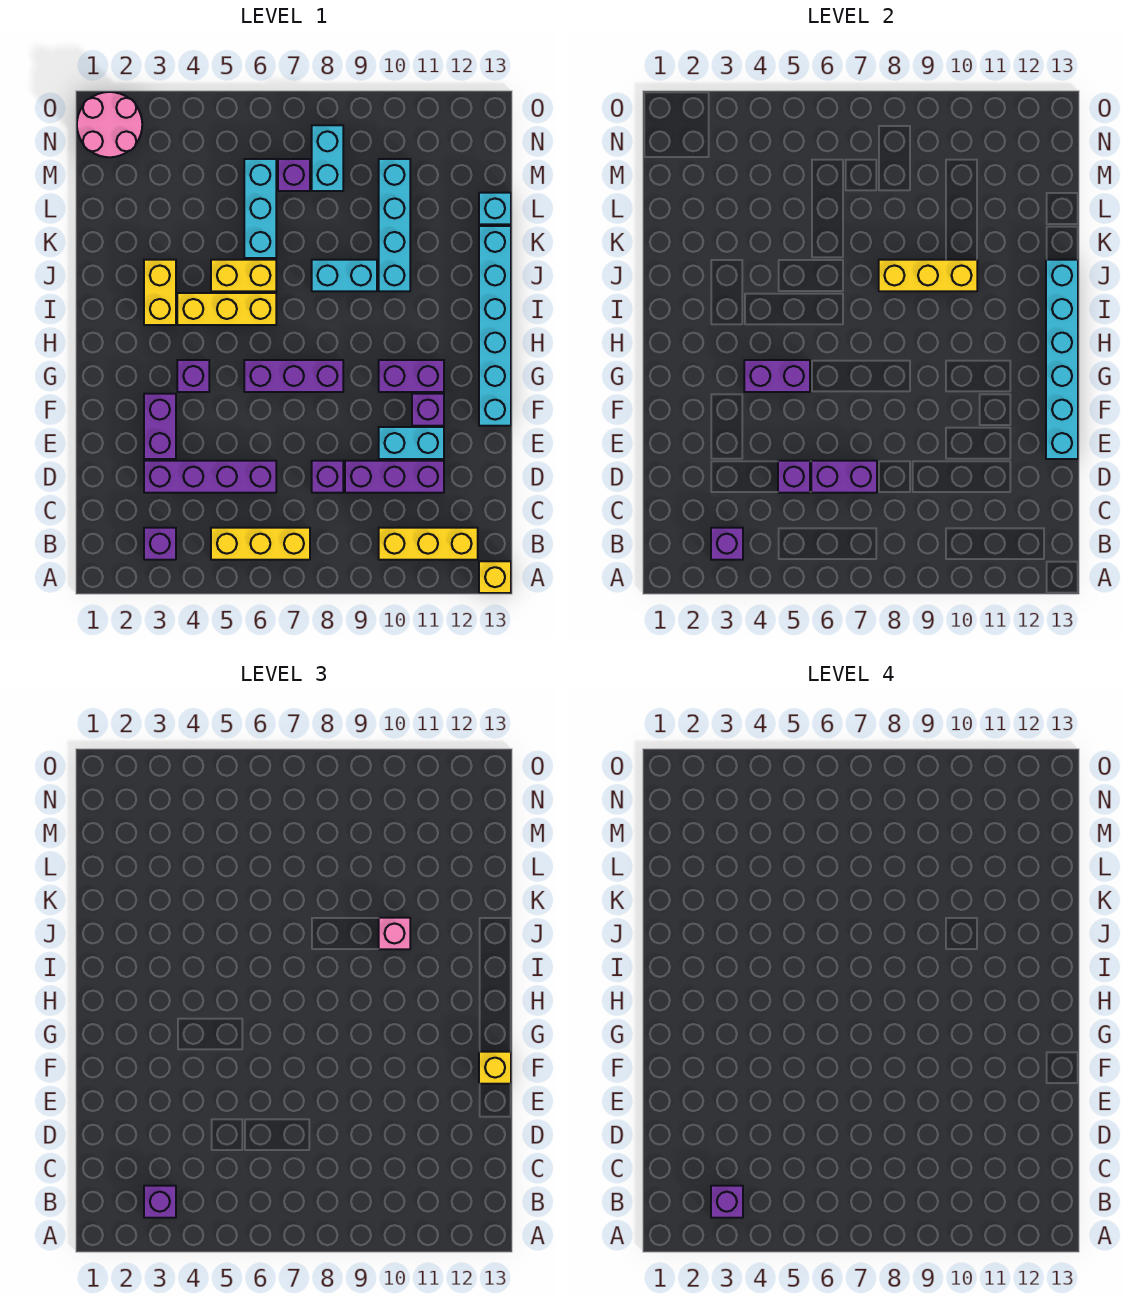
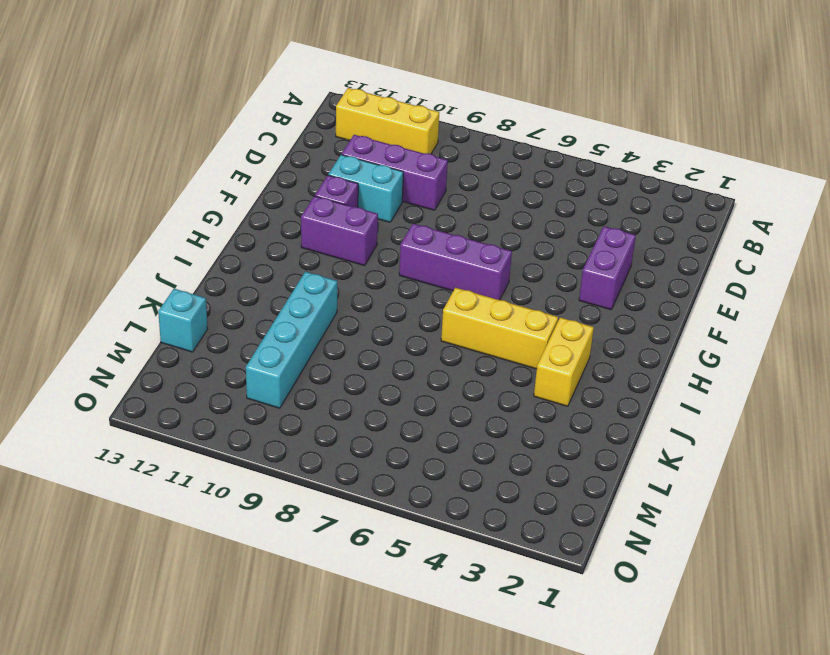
none -> yellow brick A13 level 1
none -> purple brick B3 level 1
none -> yellow brick B5:B7 level 1
none -> purple brick D3:D6 level 1

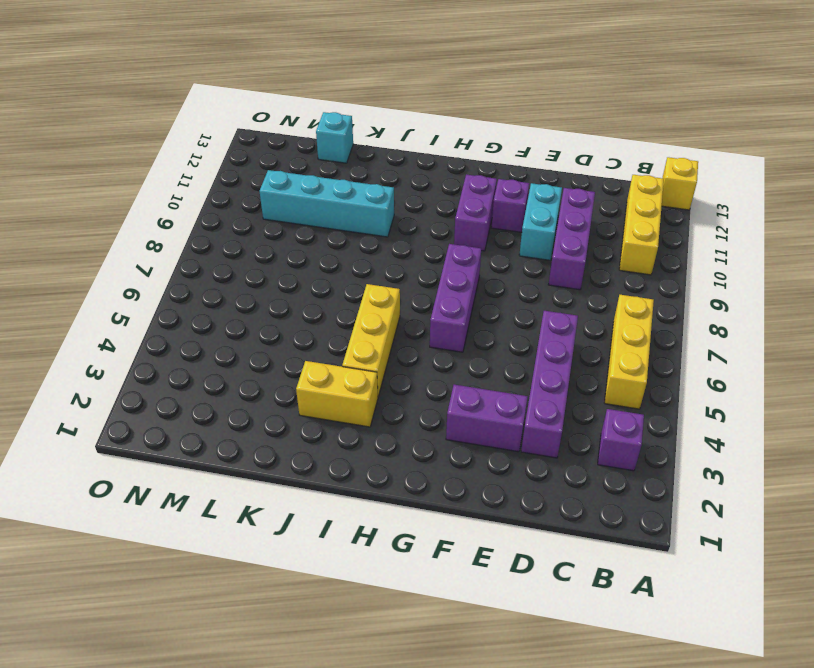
none -> purple brick D8 level 1
none -> cyan brick F13:K13 level 1
none -> purple brick G4 level 1
none -> yellow brick J5:J6 level 1

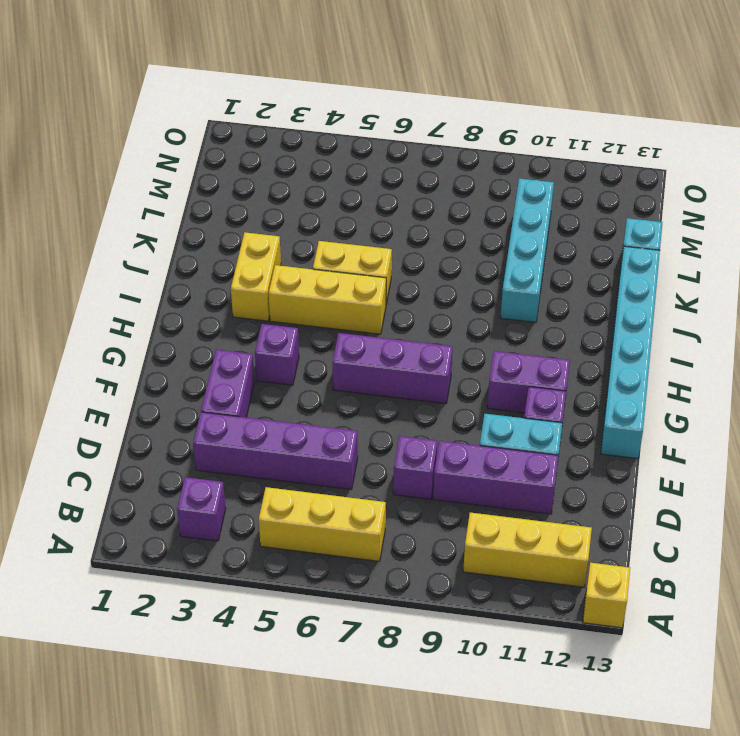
none -> cyan brick J8:J9 level 1
none -> cyan brick K6:M6 level 1
none -> purple brick M7 level 1
none -> cyan brick M8:N8 level 1

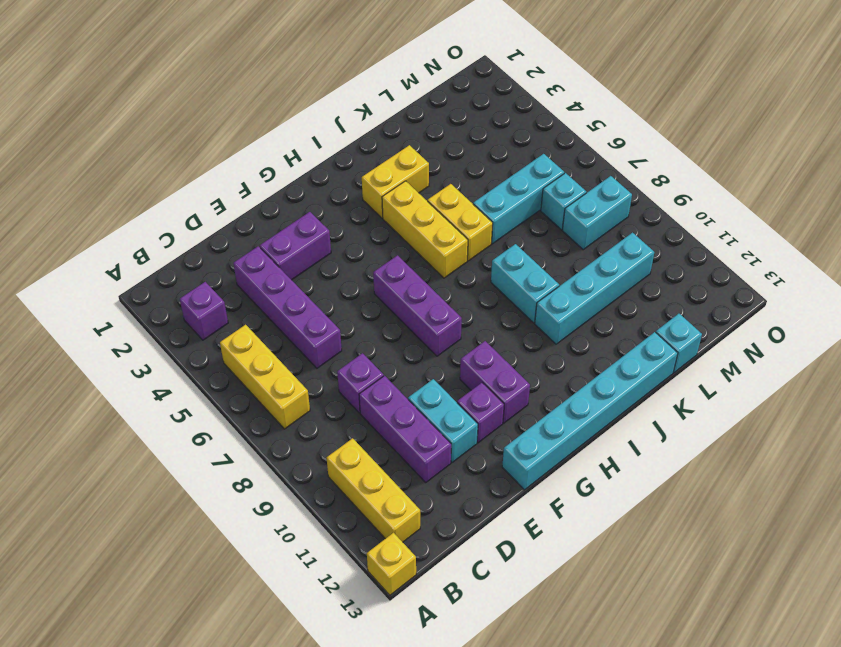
cyan brick M7 level 1 -> purple brick M7 level 1
none -> purple brick G4 level 1
none -> pink round brick N1:O2 level 1
none -> purple brick B3 level 2
none -> purple brick D5 level 2

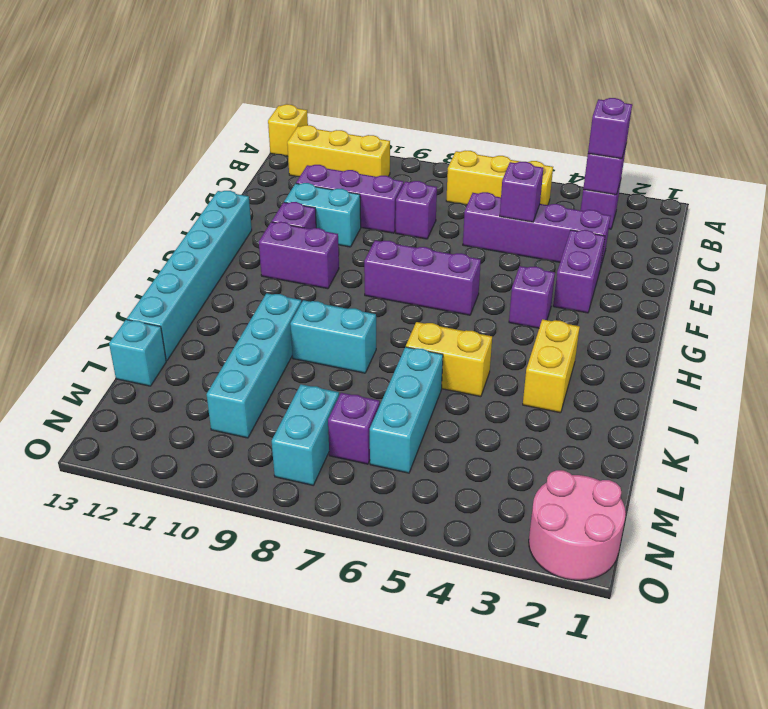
none -> yellow brick I4:I6 level 1
none -> purple brick D6:D7 level 2
none -> cyan brick E13:J13 level 2
none -> purple brick G4:G5 level 2

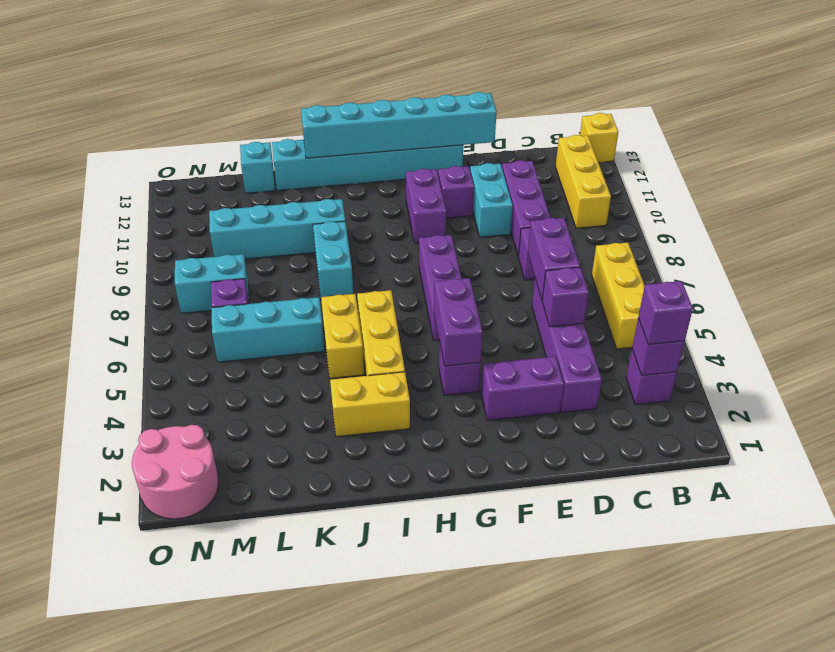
none -> yellow brick J8:J10 level 2
none -> yellow brick F13 level 3
none -> pink brick J10 level 3
none -> purple brick B3 level 4

